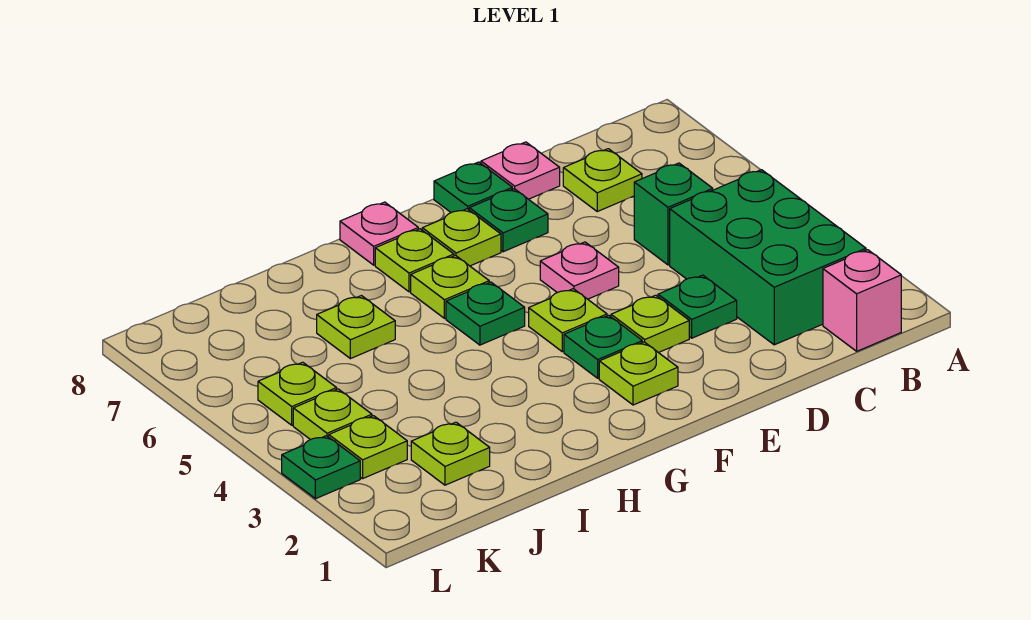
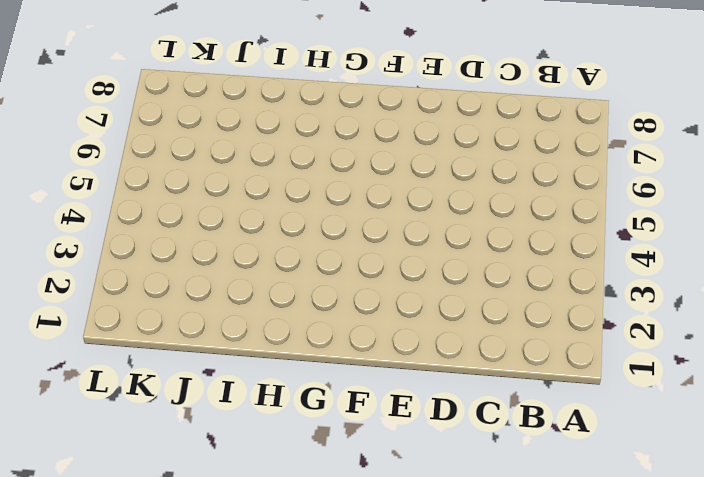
none -> pink brick B1 level 1
none -> green brick B2:C4 level 1
none -> green brick C5 level 1

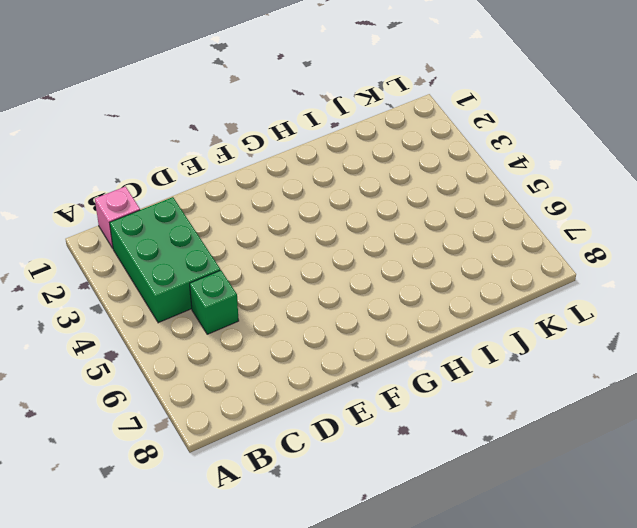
none -> lime plate C7 level 1
none -> green plate D3 level 1
none -> pink plate D8 level 1

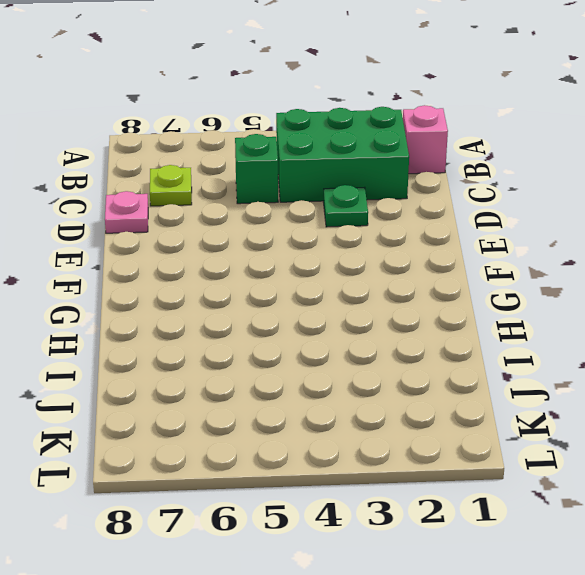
none -> lime plate E3 level 1
none -> pink plate E5 level 1
none -> green plate E7 level 1

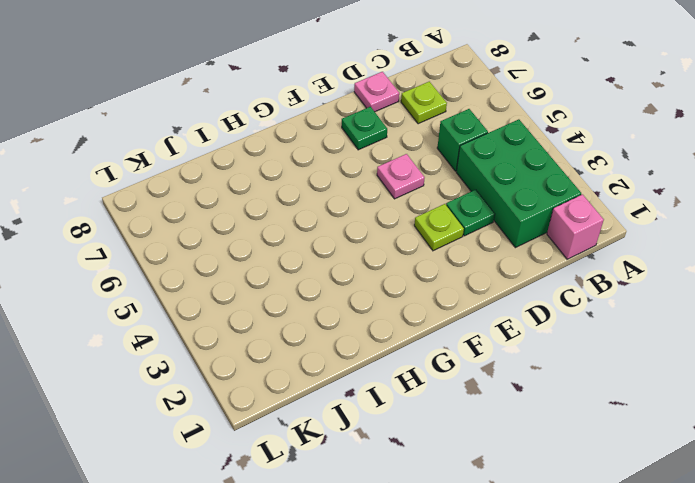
none -> green plate E8 level 1
none -> lime plate F2 level 1
none -> green plate F3 level 1

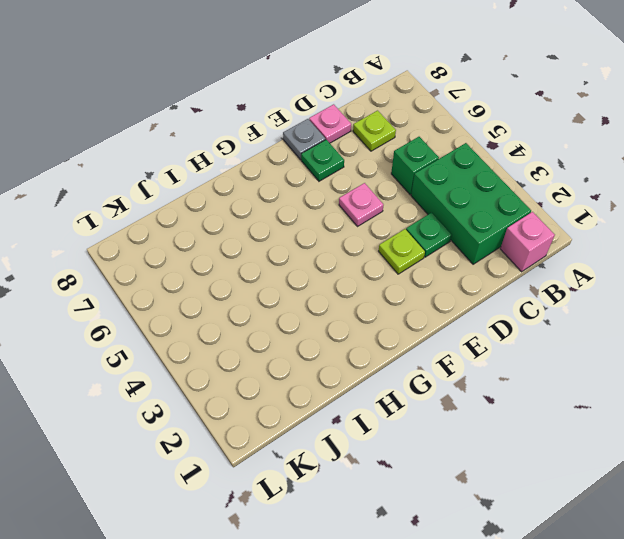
grey plate E8 level 1 -> green plate E8 level 1
none -> lime plate F2 level 1
none -> green plate F3 level 1
none -> lime plate F4 level 1

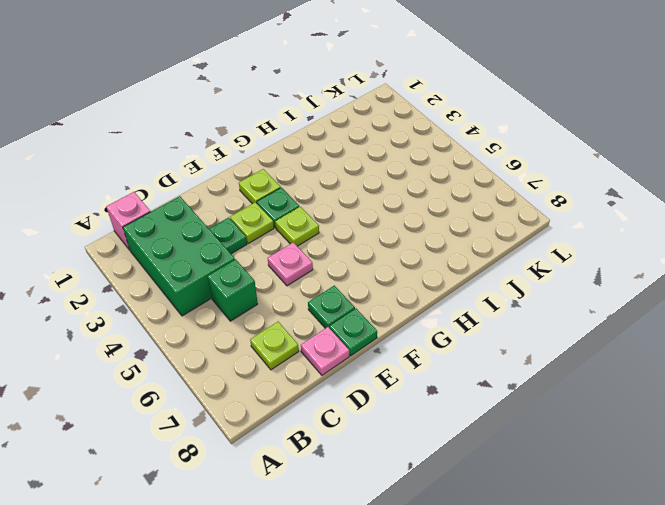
none -> lime plate F7 level 1
none -> green plate G5 level 1
none -> lime plate G6 level 1

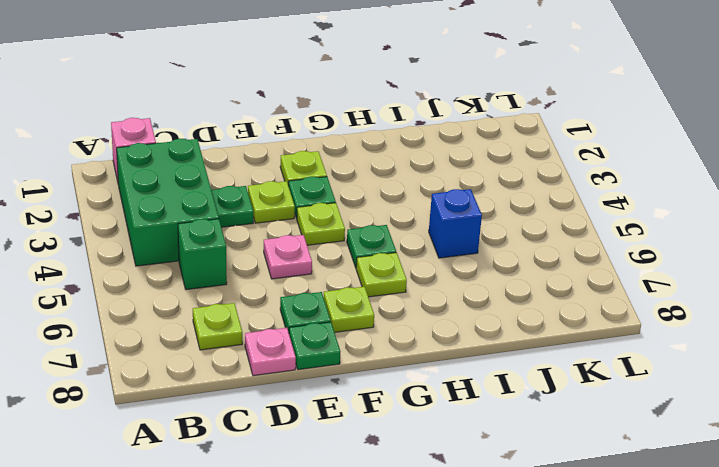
blue brick I5 level 1 -> none
none -> lime plate G7 level 1
none -> pink plate G8 level 1
none -> lime plate I6 level 1

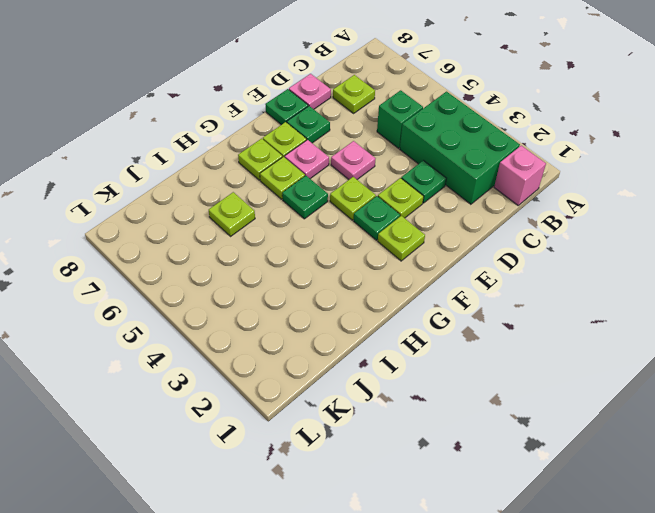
pink plate F6 level 1 -> pink plate G8 level 1
none -> lime plate J2 level 1
none -> lime plate K3 level 1
none -> lime plate K4 level 1

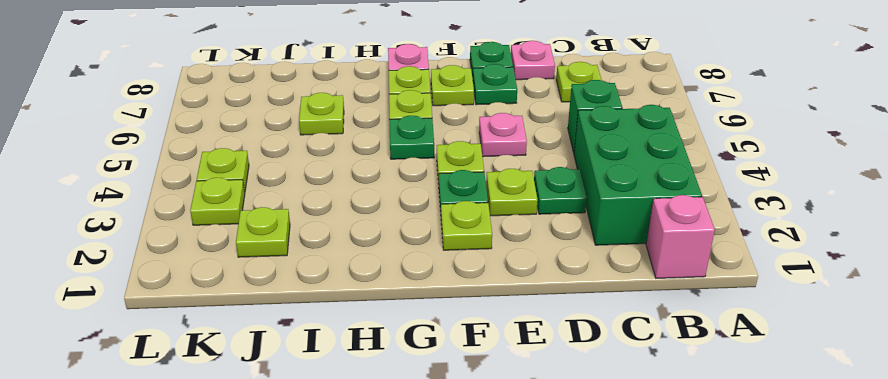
none -> lime plate K5 level 1
none -> green plate L3 level 1

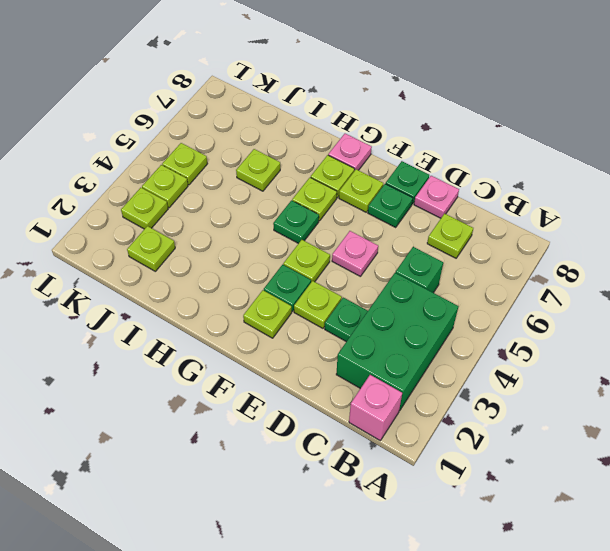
none -> green plate L3 level 1

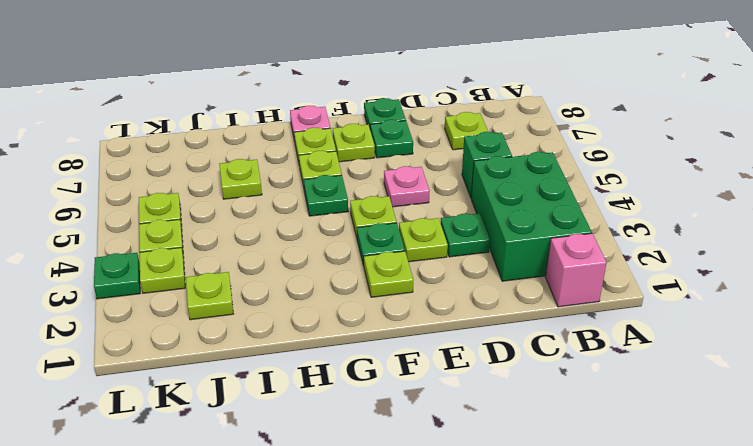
none -> pink plate D8 level 1

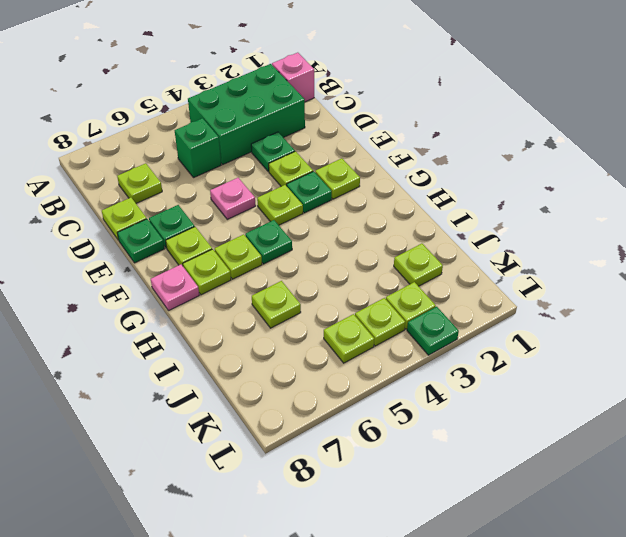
lime plate D8 level 1 -> pink plate D8 level 1

